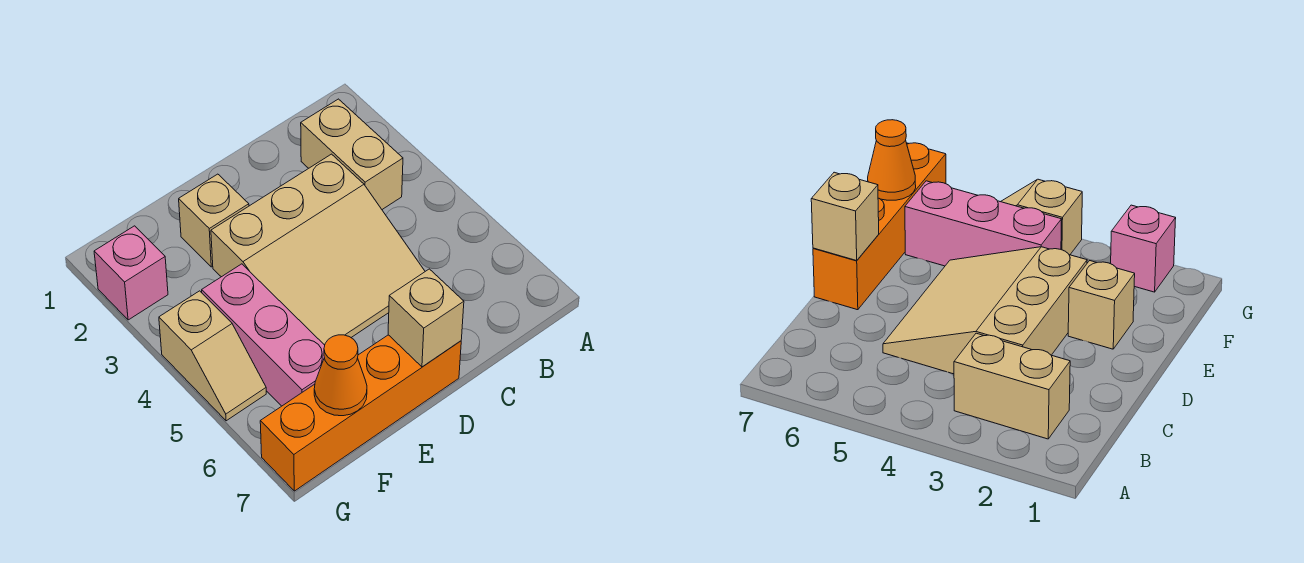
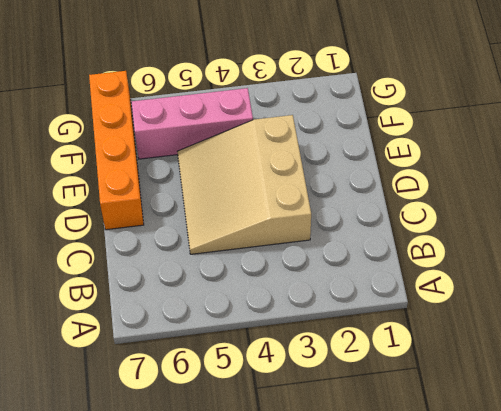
none -> tan brick B2:B3 level 1
none -> tan brick E2 level 1

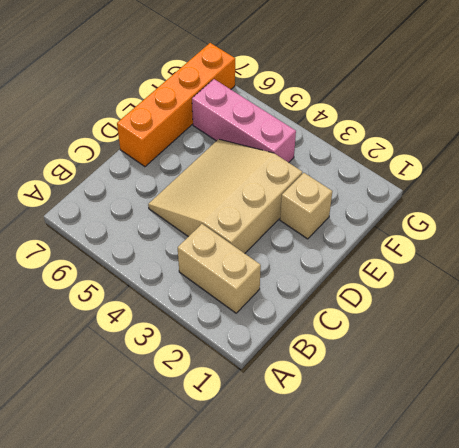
none -> pink brick G2 level 1
none -> tan slope G4:G5 level 1 top 4

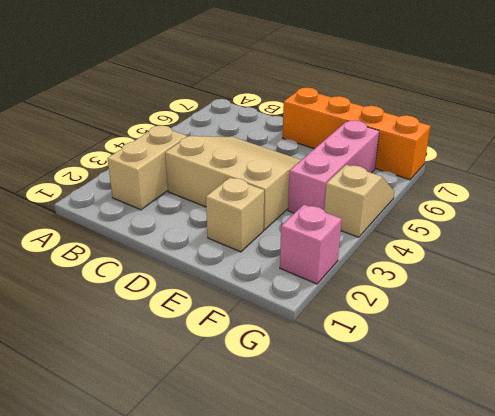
none -> tan brick D7 level 2
none -> orange cone F7 level 2

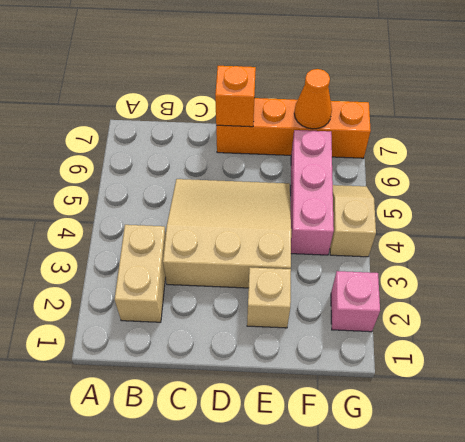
orange brick D7 level 2 -> tan brick D7 level 2

